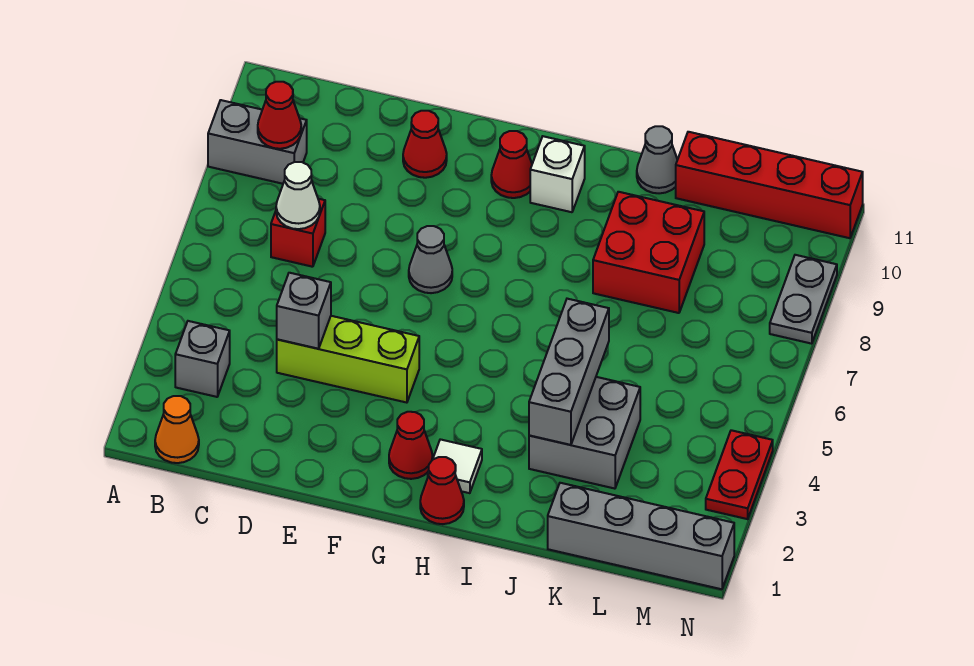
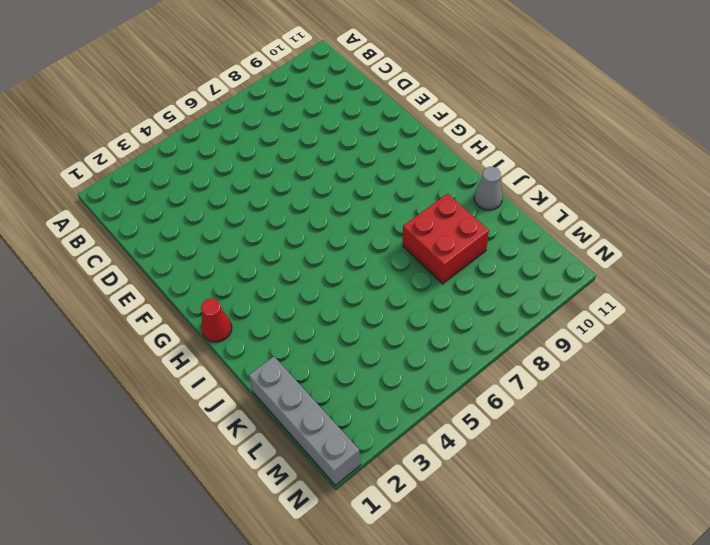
none -> grey brick A9:B9 level 1
none -> orange cone B1 level 1
none -> grey brick B3 level 1

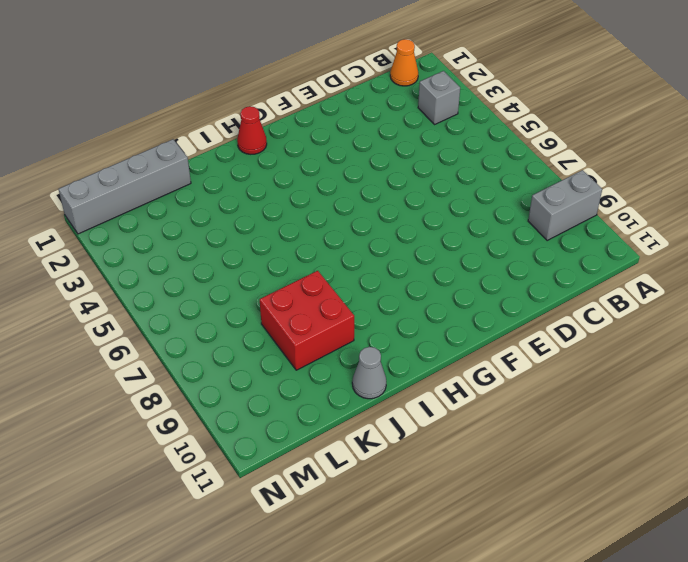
none -> red brick C7 level 1
none -> lime brick D4:F4 level 1
none -> red cone E10 level 1

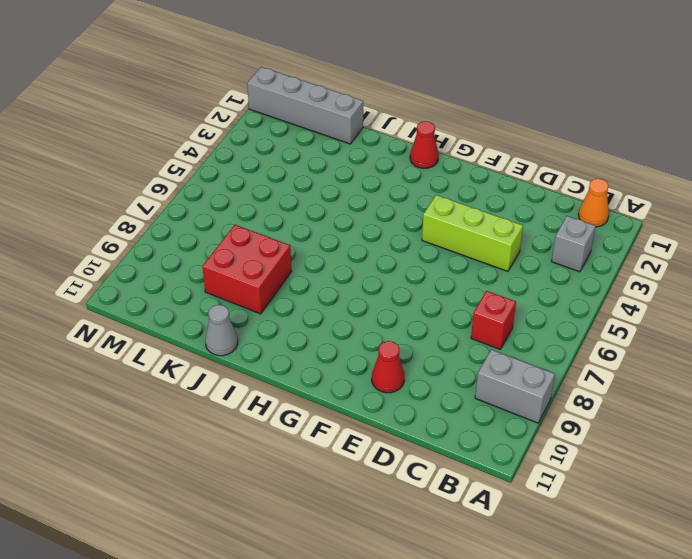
none -> grey cone F7 level 1
none -> red cone G2 level 1
none -> red cone G10 level 1

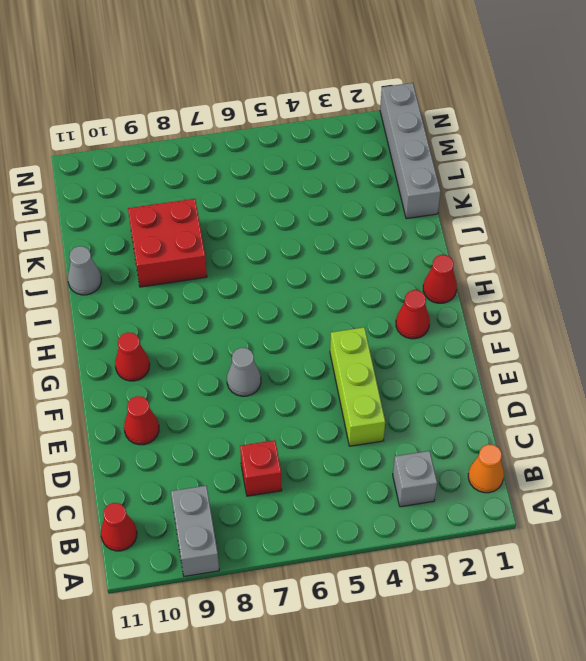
red cone B11 level 1 -> red cone B9 level 2
none -> white tile H2 level 1
none -> white brick H10 level 1
none -> grey brick J3:K4 level 1

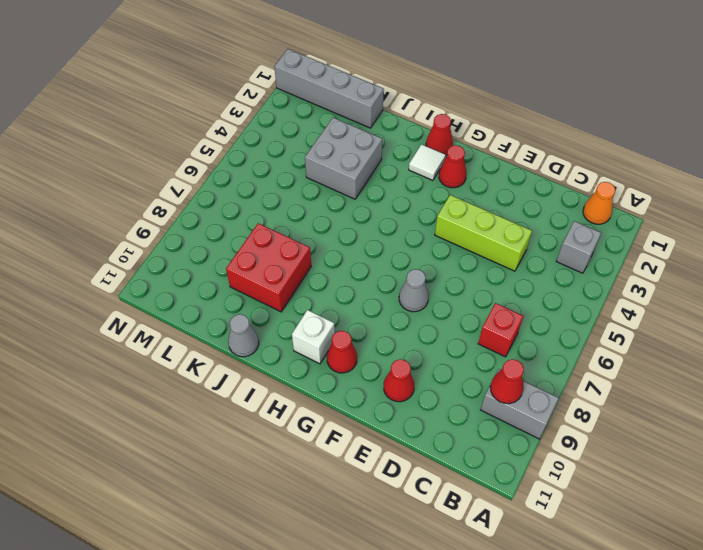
none -> red brick K11:N11 level 1
none -> red plate N3:N4 level 1
none -> grey plate N8:N9 level 1

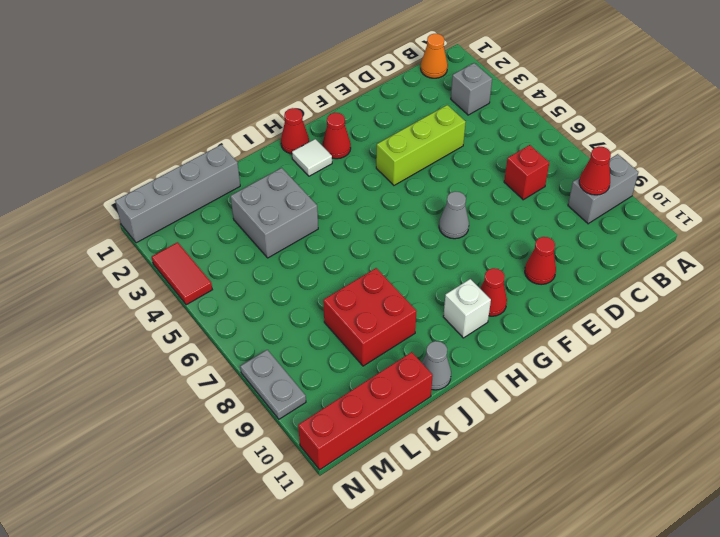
red tile N3:N4 level 1 -> red plate N3:N4 level 1
none -> white cone C7 level 2
none -> grey brick D4 level 2
none -> grey brick J3:J5 level 2

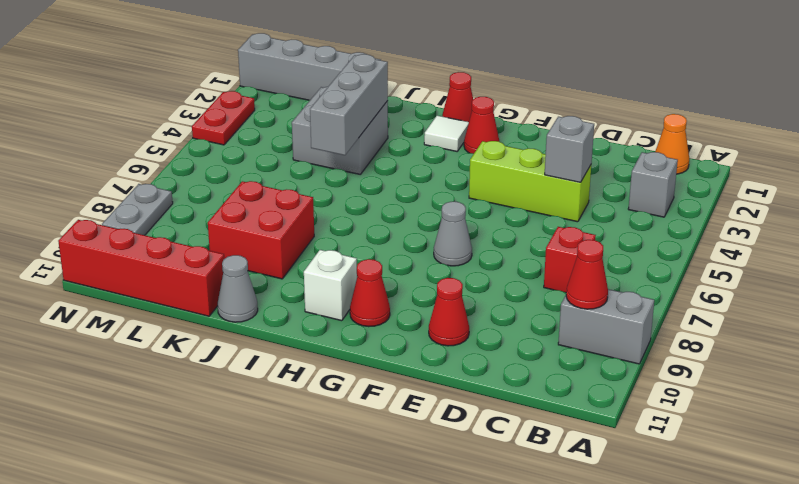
none -> white cone C7 level 2

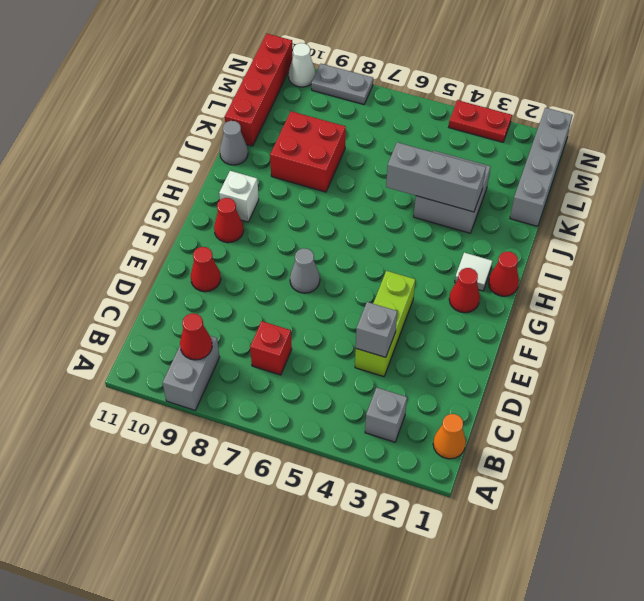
white cone N10 level 1 -> white cone C7 level 2

